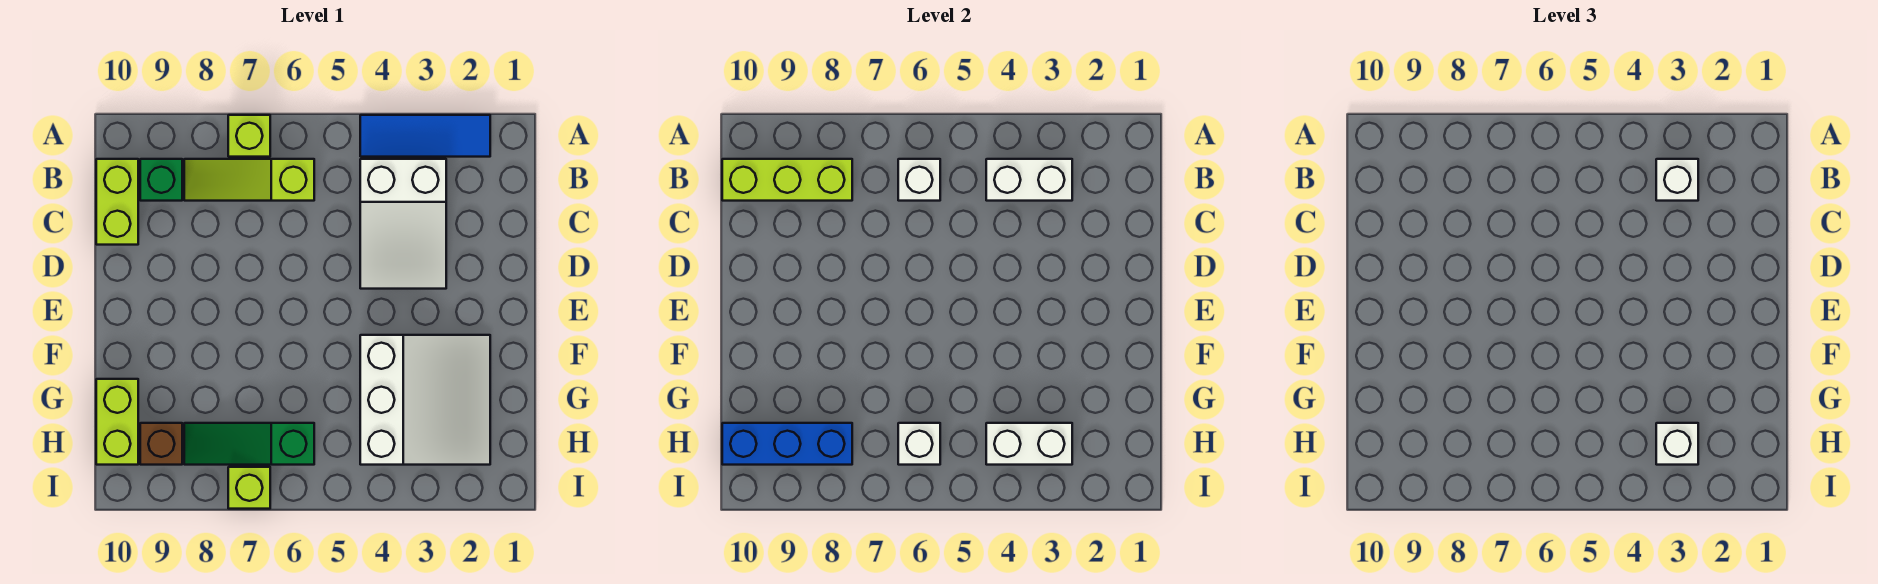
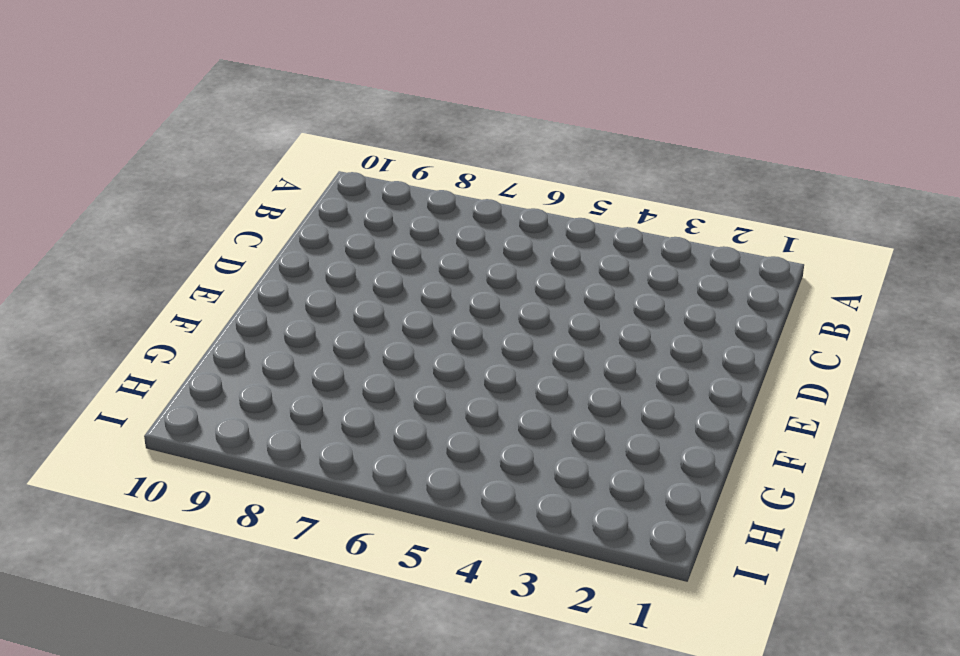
none -> blue tile A2:A4 level 1
none -> lime brick A7 level 1
none -> white slope B3:D4 level 1 top B

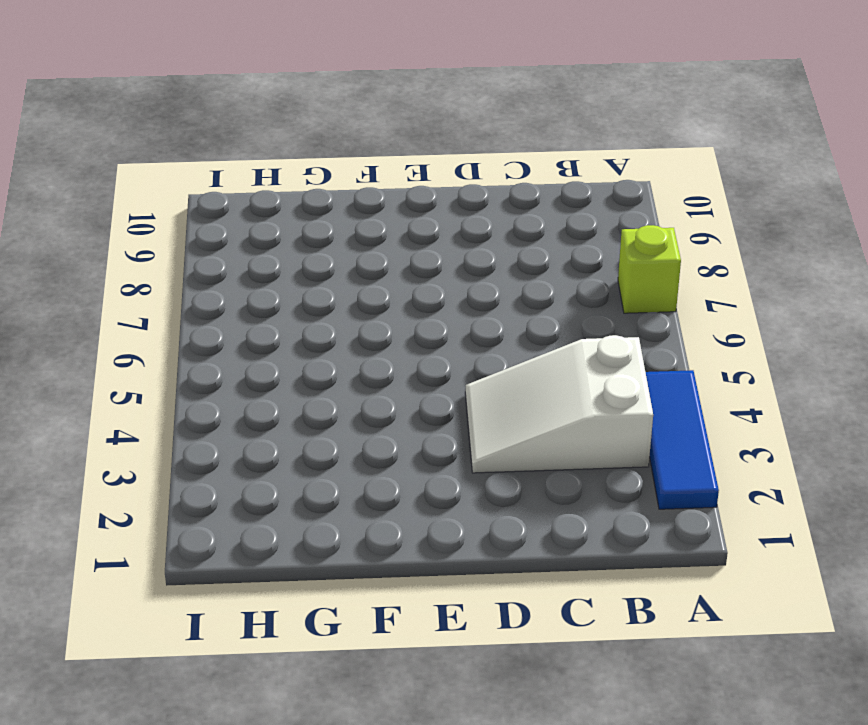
none -> lime slope B6:B8 level 1 top 6
none -> green brick B9 level 1
none -> lime brick B10:C10 level 1

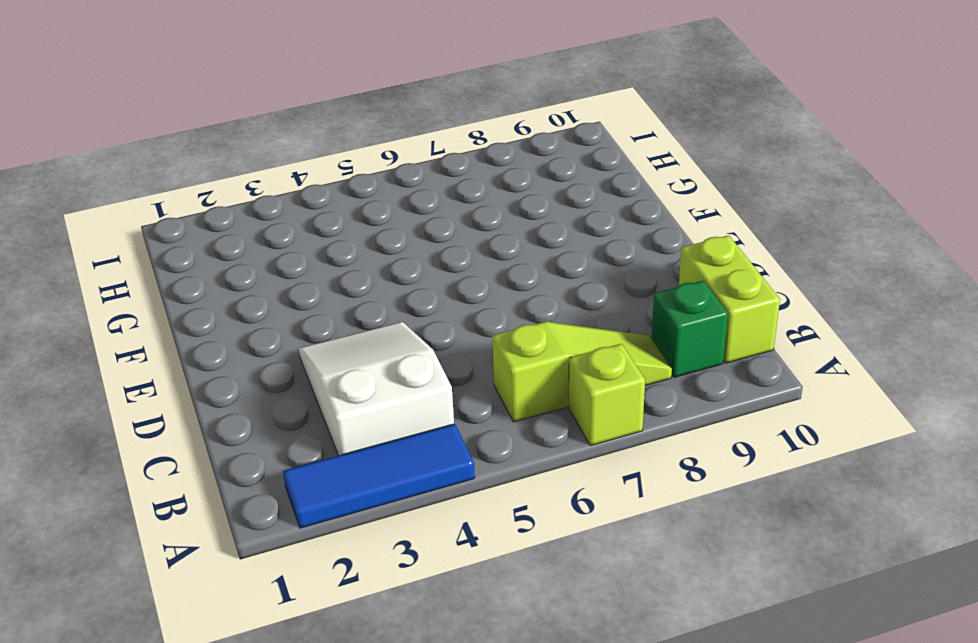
none -> white slope F2:H4 level 1 top 4
none -> lime brick G10:H10 level 1
none -> green slope H6:H8 level 1 top 6

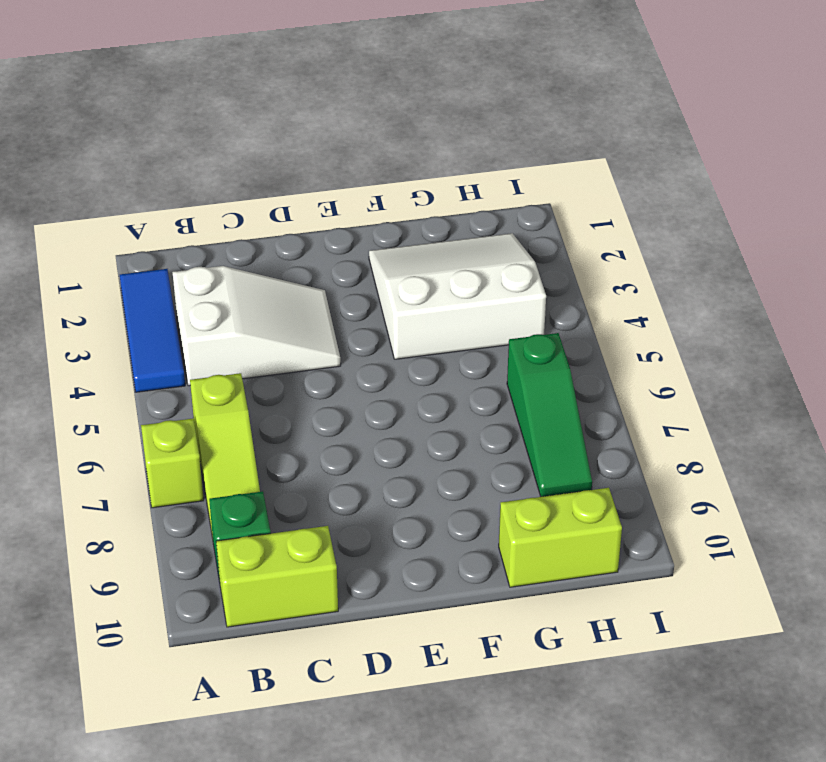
none -> brown brick H9 level 1
none -> lime brick I7 level 1
none -> white brick B3:B4 level 2

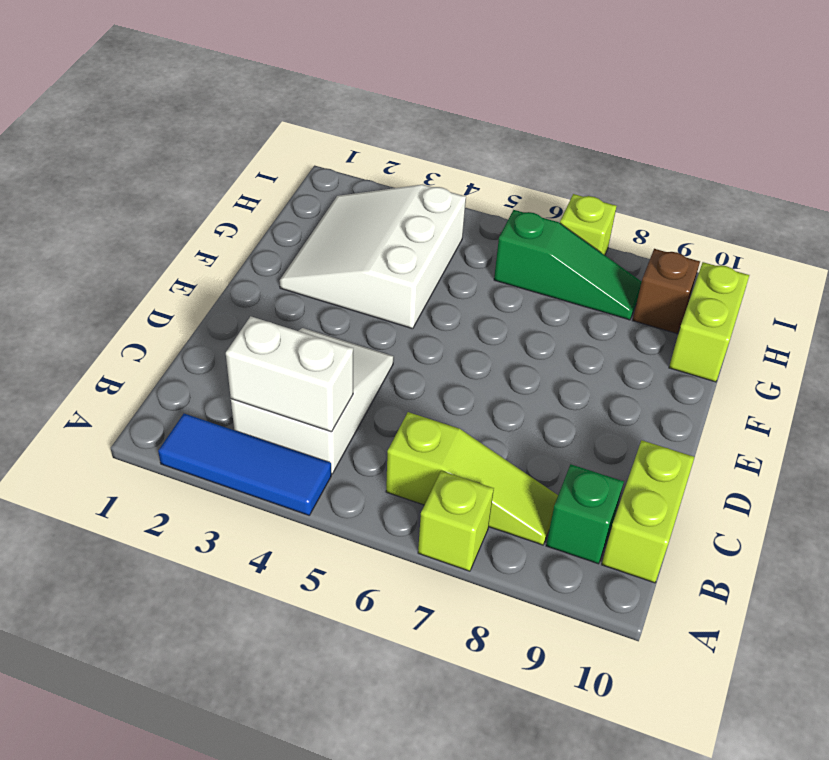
none -> white brick B6 level 2
none -> lime brick B8:B10 level 2
none -> white brick H3:H4 level 2

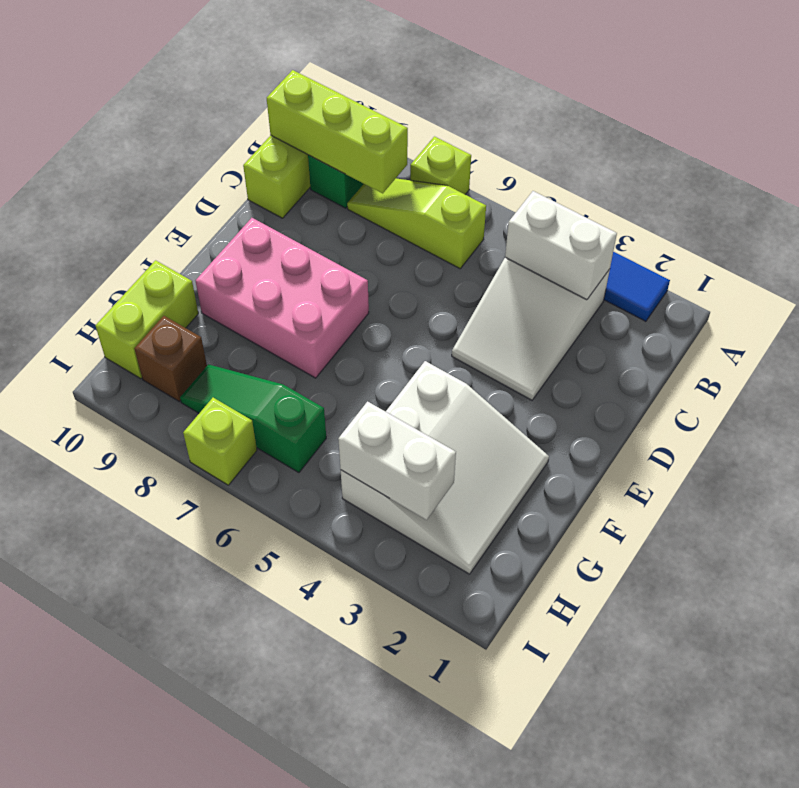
pink brick E7:F9 level 1 -> none
none -> white brick B6 level 2
none -> white brick H6 level 2
none -> blue brick H8:H10 level 2

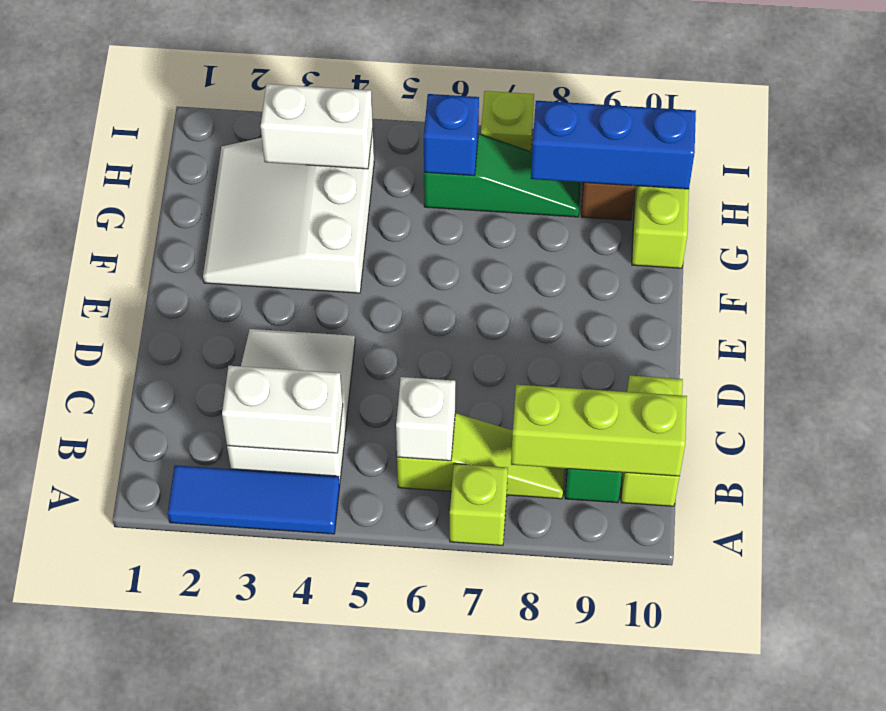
blue brick H6 level 2 -> white brick H6 level 2
none -> white brick B3 level 3
none -> white brick H3 level 3

